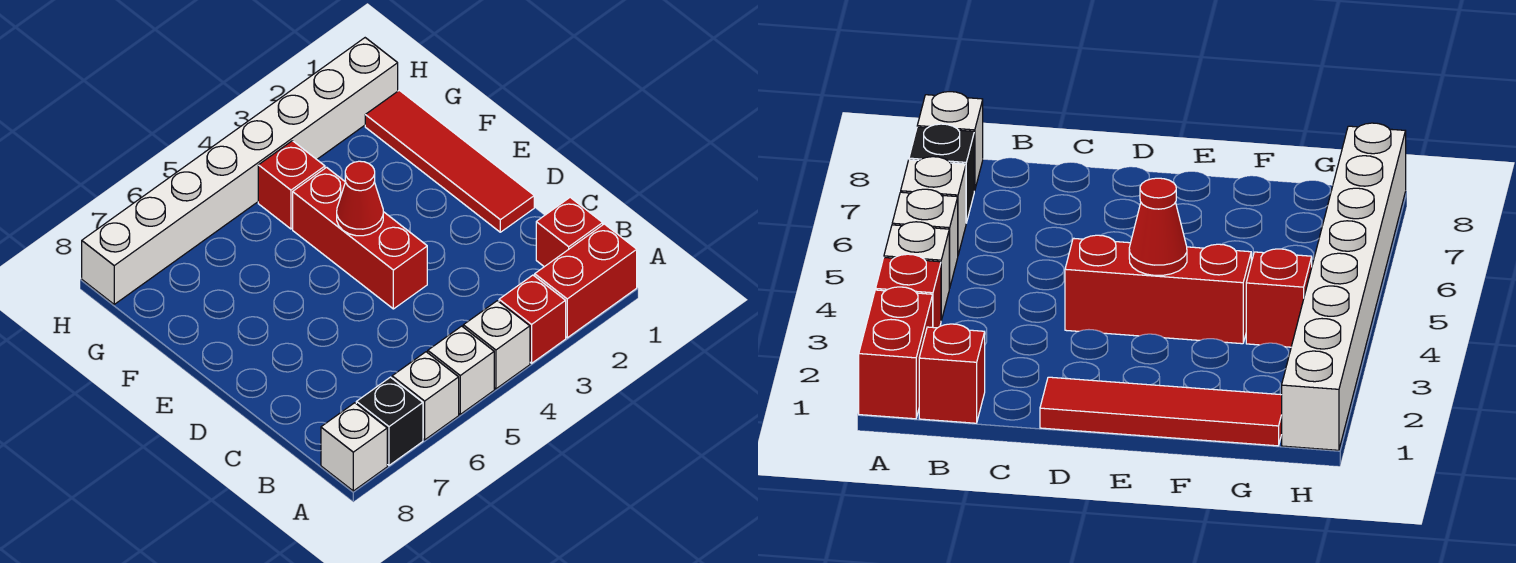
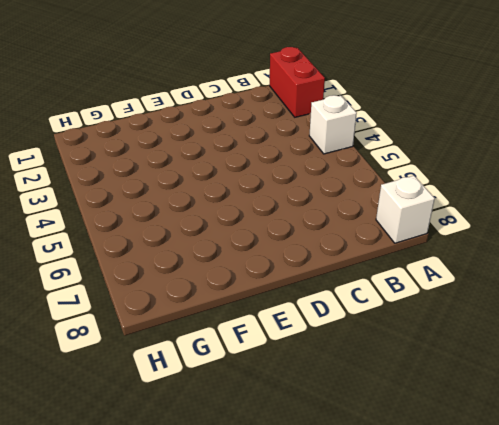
none -> red brick A3 level 1
none -> white brick A5 level 1
none -> white brick A6 level 1

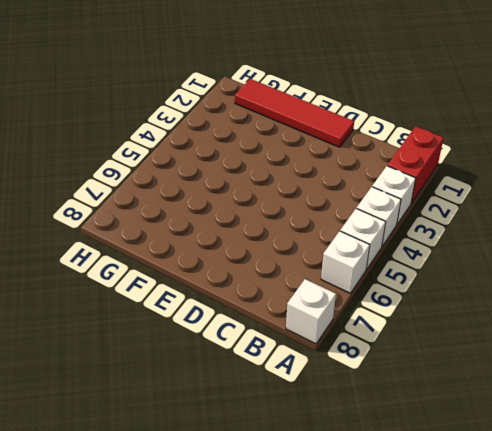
white brick A3 level 1 -> red brick A3 level 1
none -> black brick A7 level 1
none -> red brick B1 level 1
none -> red brick D4:F4 level 1

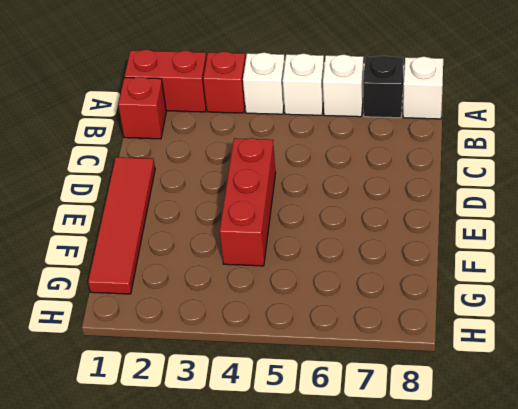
none -> red brick G4 level 1
none -> white brick H1:H8 level 1
none -> red cone E4 level 2

